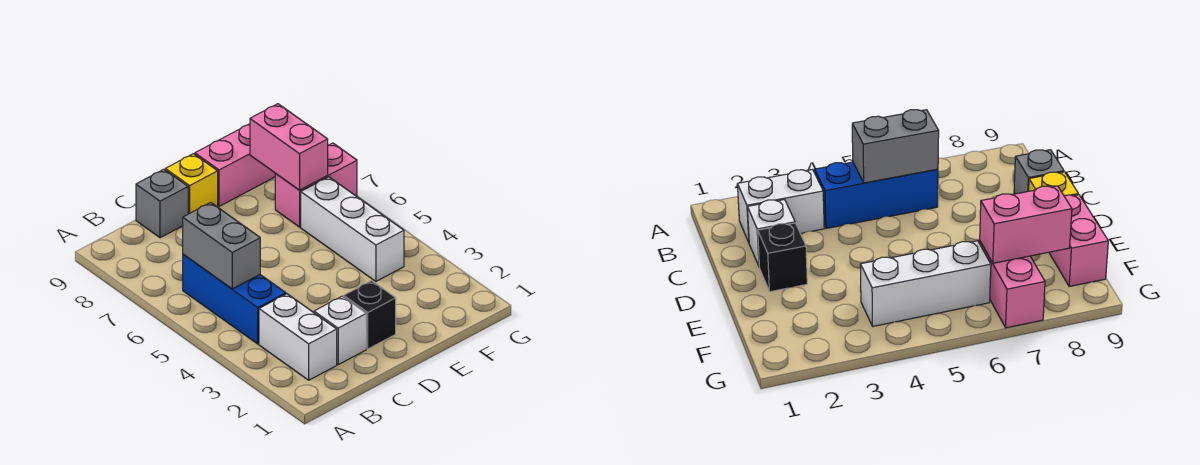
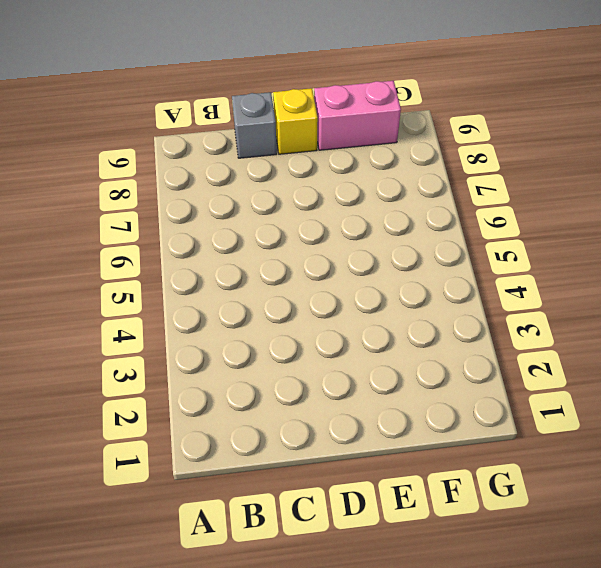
none -> white brick B2:B3 level 1
none -> blue brick B4:B6 level 1

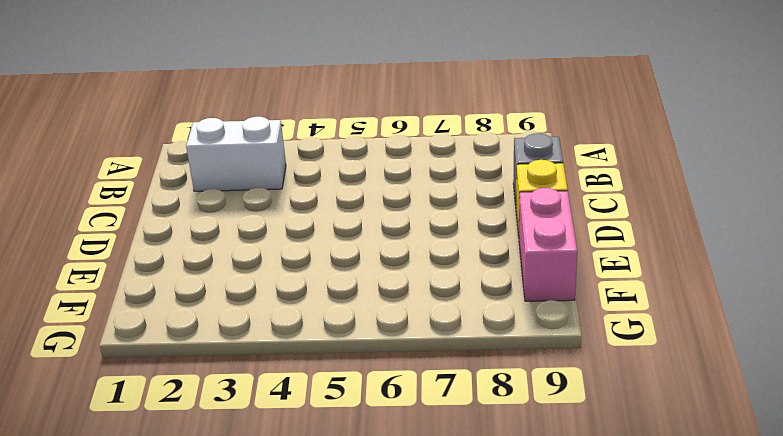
none -> blue brick B4:B6 level 1
none -> white brick C2 level 1

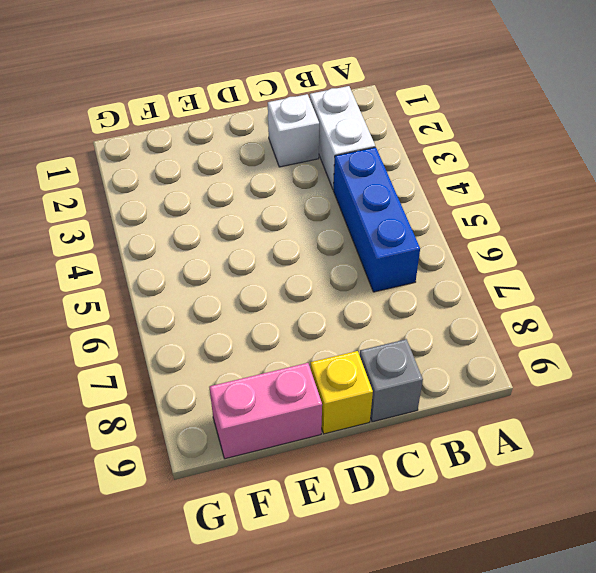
none -> black brick D2 level 1
none -> white brick F4:F6 level 1

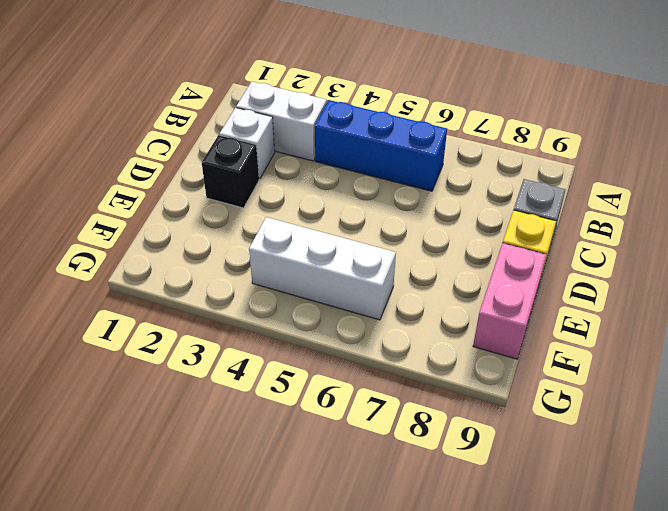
none -> pink brick F7:G7 level 1
none -> grey brick B5:B6 level 2

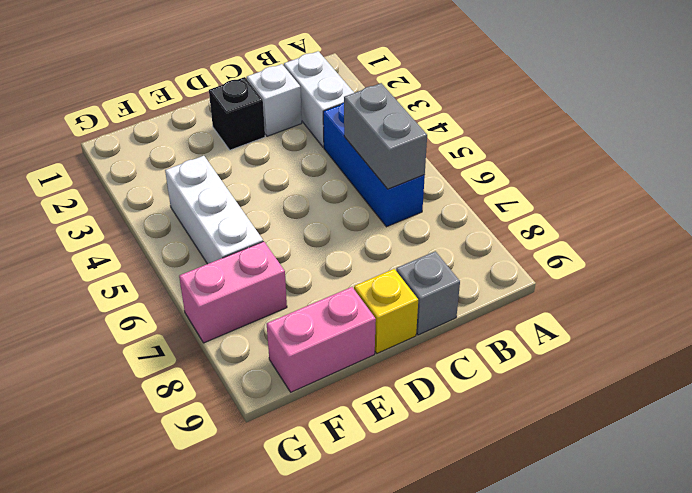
none -> pink brick F7:F8 level 2

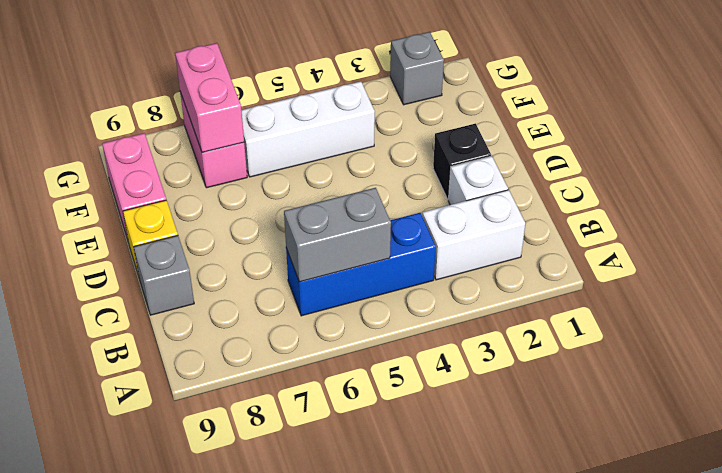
pink brick F7:G7 level 2 -> pink brick F7:F8 level 2
grey brick G2 level 1 -> none

